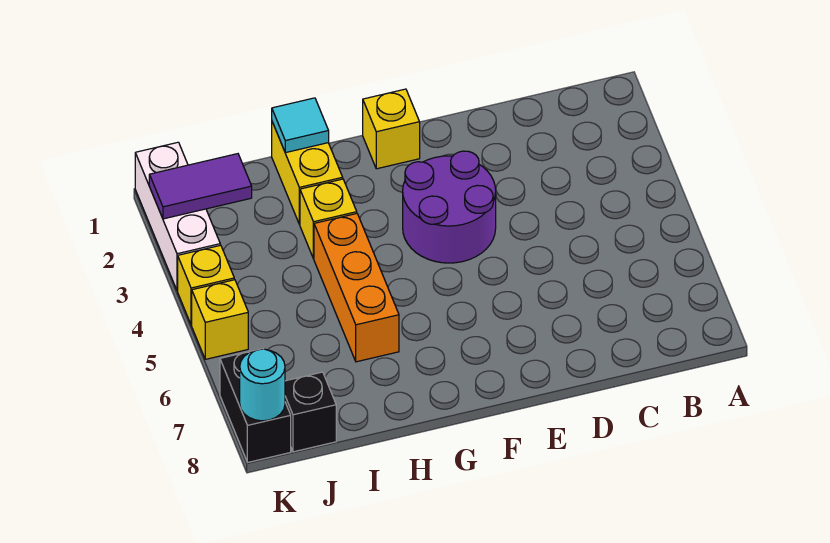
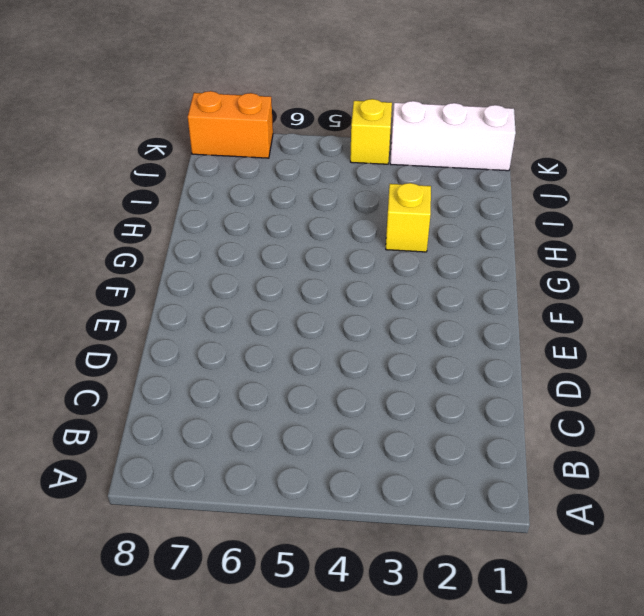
orange brick K7:K8 level 1 -> black brick K7:K8 level 1
none -> purple round brick E3:F4 level 1
none -> yellow brick F1 level 1
none -> yellow brick H1:H2 level 1

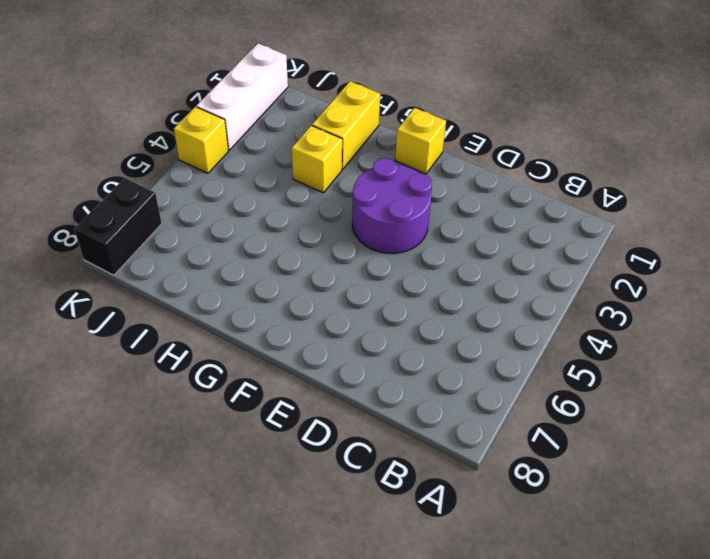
none -> orange brick H4:H6 level 1
none -> black brick J8 level 1
none -> yellow brick K5 level 1

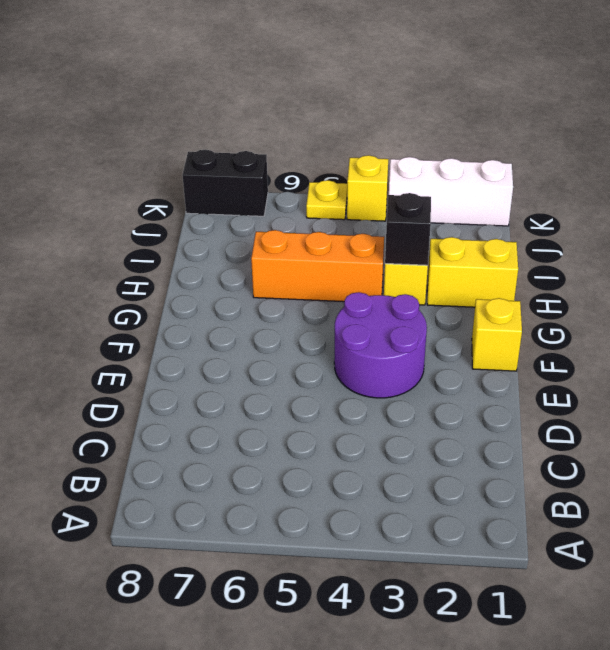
black brick H3 level 2 -> black brick J8 level 1
yellow plate K5 level 1 -> yellow brick K5 level 1
none -> cyan tile H1 level 2
none -> purple tile J2:K2 level 2
none -> cyan round brick K8 level 2

